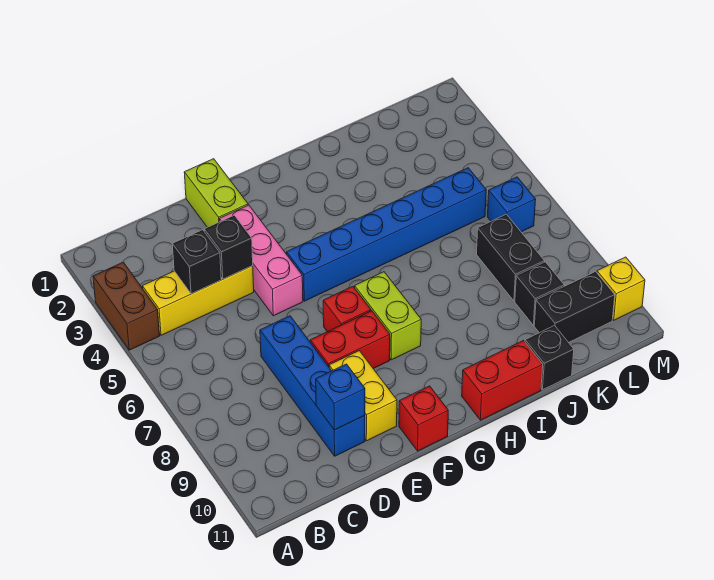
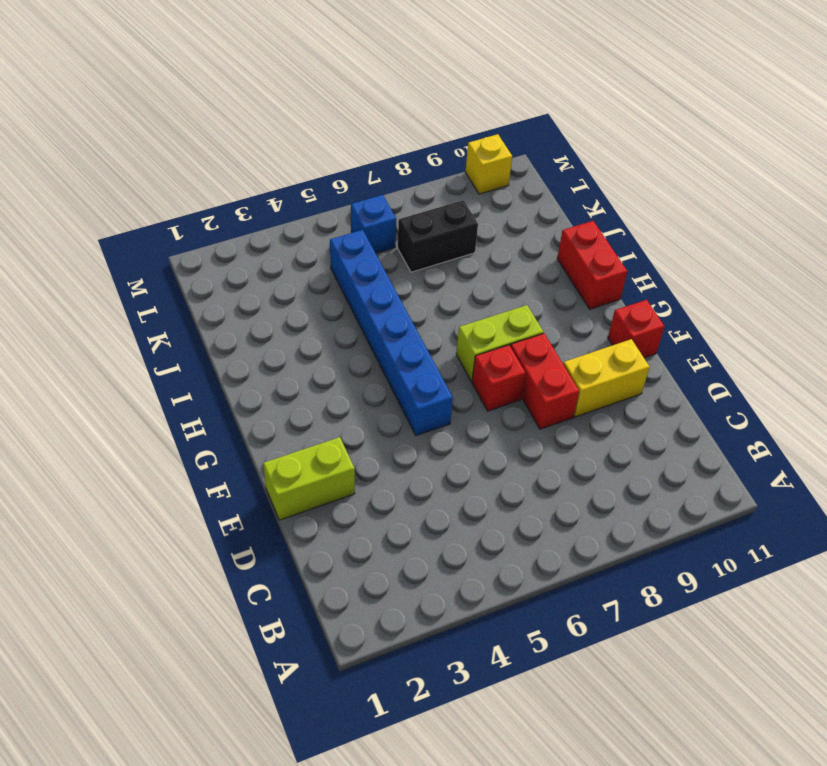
none -> brown brick A3:A4 level 1
none -> yellow brick B4:D4 level 1
none -> blue brick D7:D10 level 1

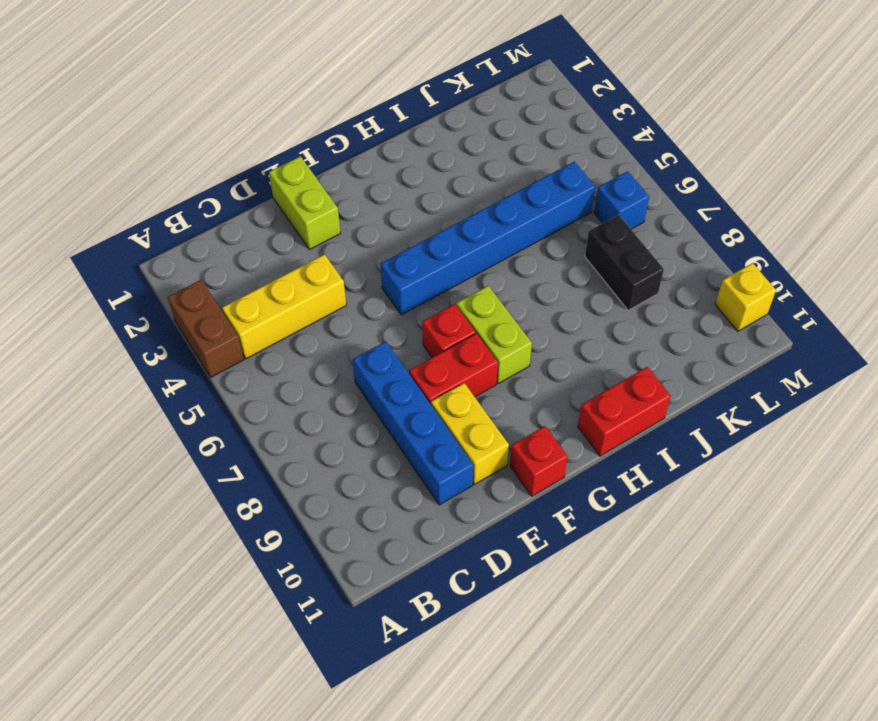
none -> pink brick E3:E5 level 1
none -> black brick J11 level 1
none -> black brick K9 level 1

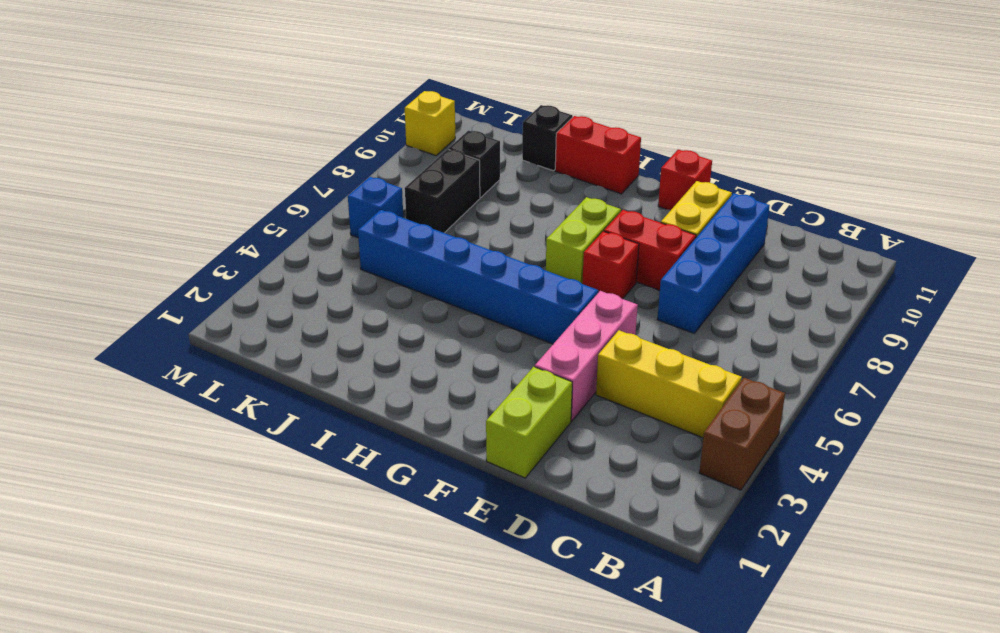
none -> black brick K10:L10 level 1
none -> black brick C4 level 2
none -> black brick D4 level 2

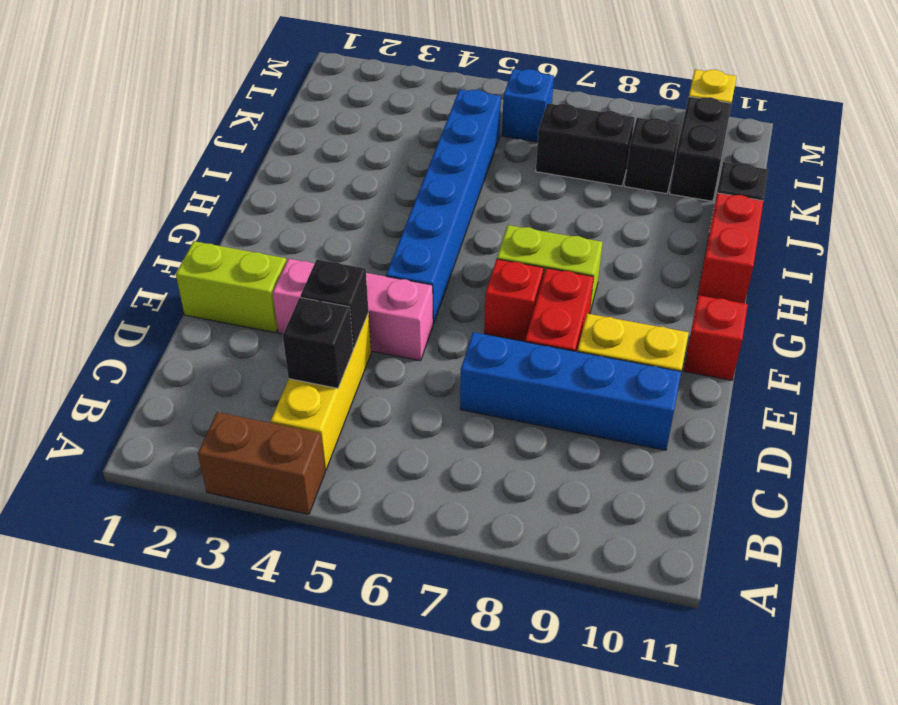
none -> blue brick D10 level 2

